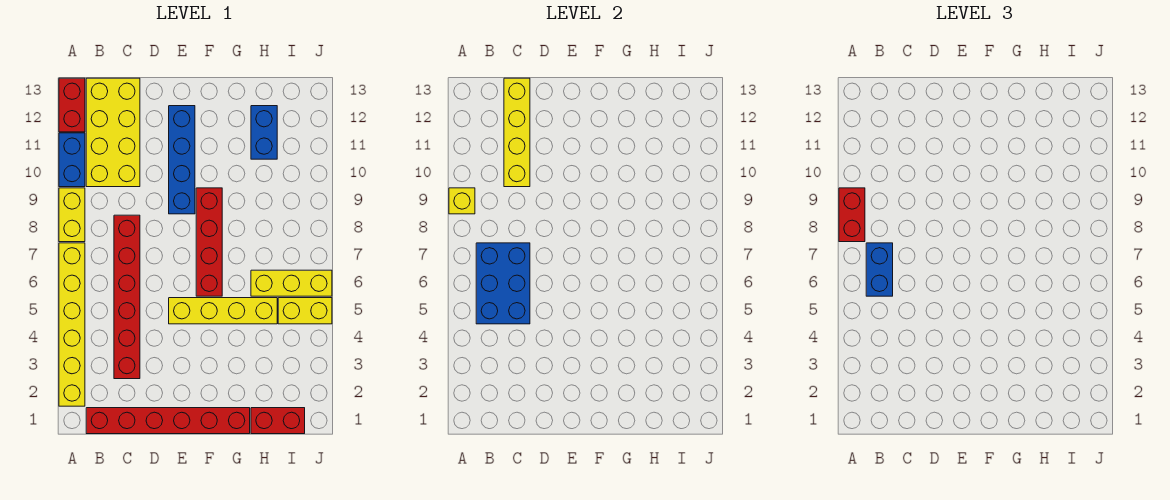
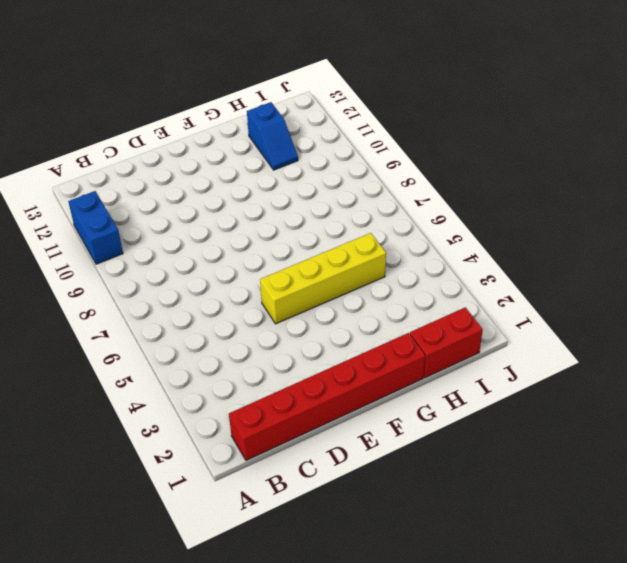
blue slope H11:H12 level 1 top 12 -> blue brick H11:H12 level 1
none -> yellow brick A2:A7 level 1
none -> yellow brick A8:A9 level 1
none -> red brick A12:A13 level 1

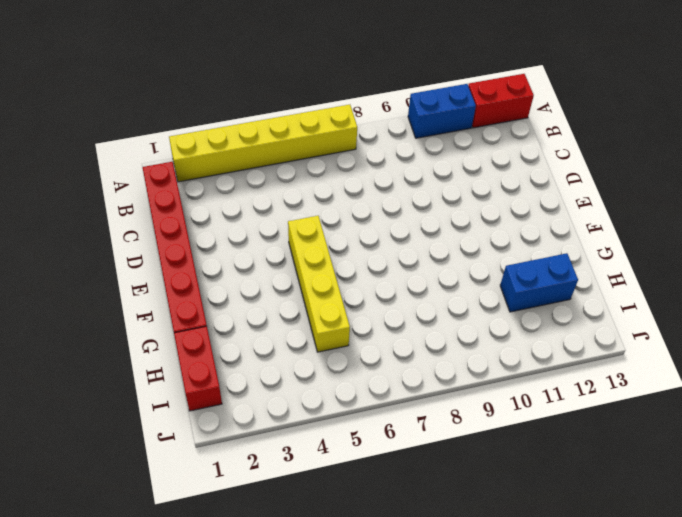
none -> yellow brick A8:A9 level 1
none -> yellow brick B10:C13 level 1
none -> red brick C3:C8 level 1

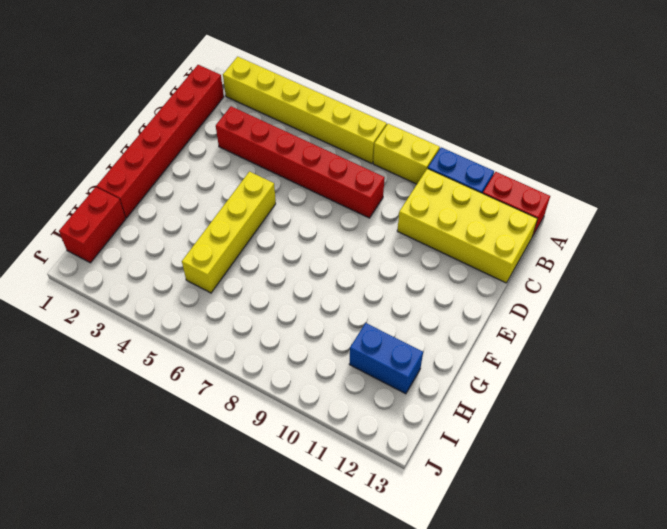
none -> blue brick E9:E12 level 1
none -> red brick F6:F9 level 1
none -> yellow brick H6:J6 level 1

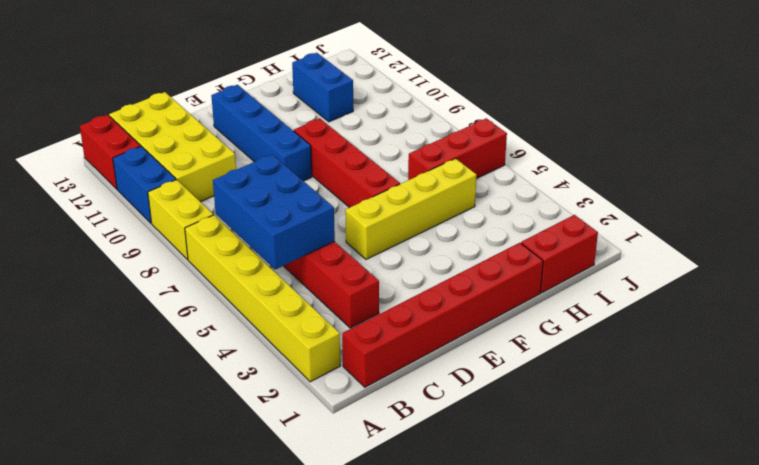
red brick H6:J6 level 1 -> yellow brick H6:J6 level 1
none -> yellow brick I5:J5 level 1
none -> yellow brick A9 level 2
none -> yellow brick C10:C13 level 2

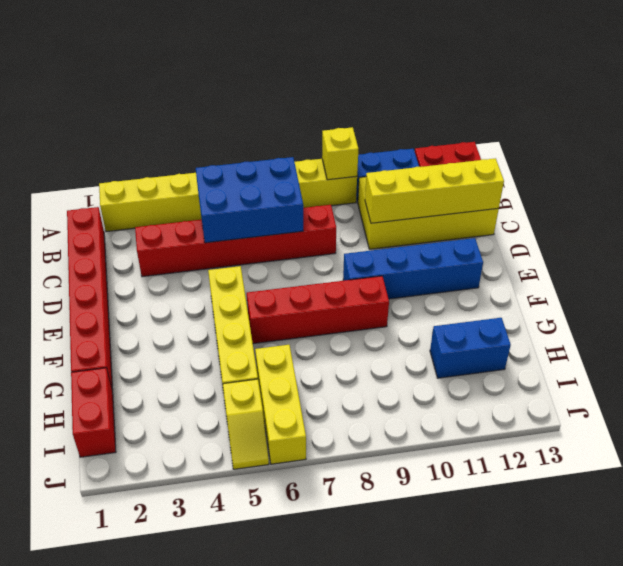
yellow slope I5:J5 level 1 top I -> yellow brick I5:J5 level 1
none -> red brick A8:A9 level 3
none -> blue brick B6:B7 level 3

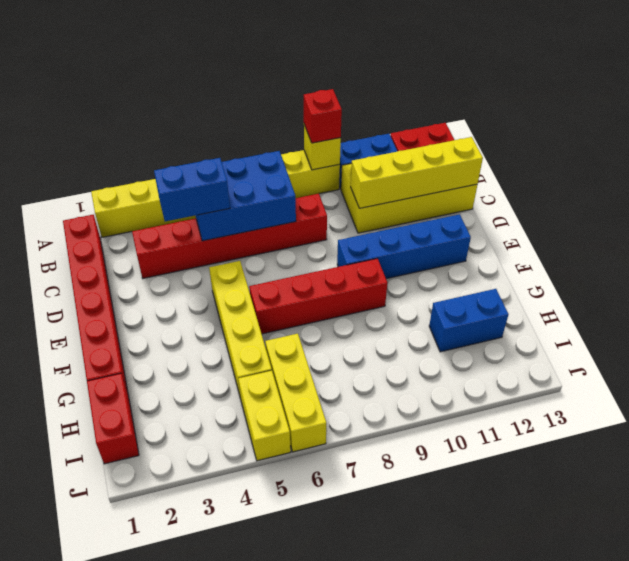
red brick A9 level 3 -> red brick A8:A9 level 3
blue brick C4:C5 level 3 -> blue brick B6:B7 level 3

